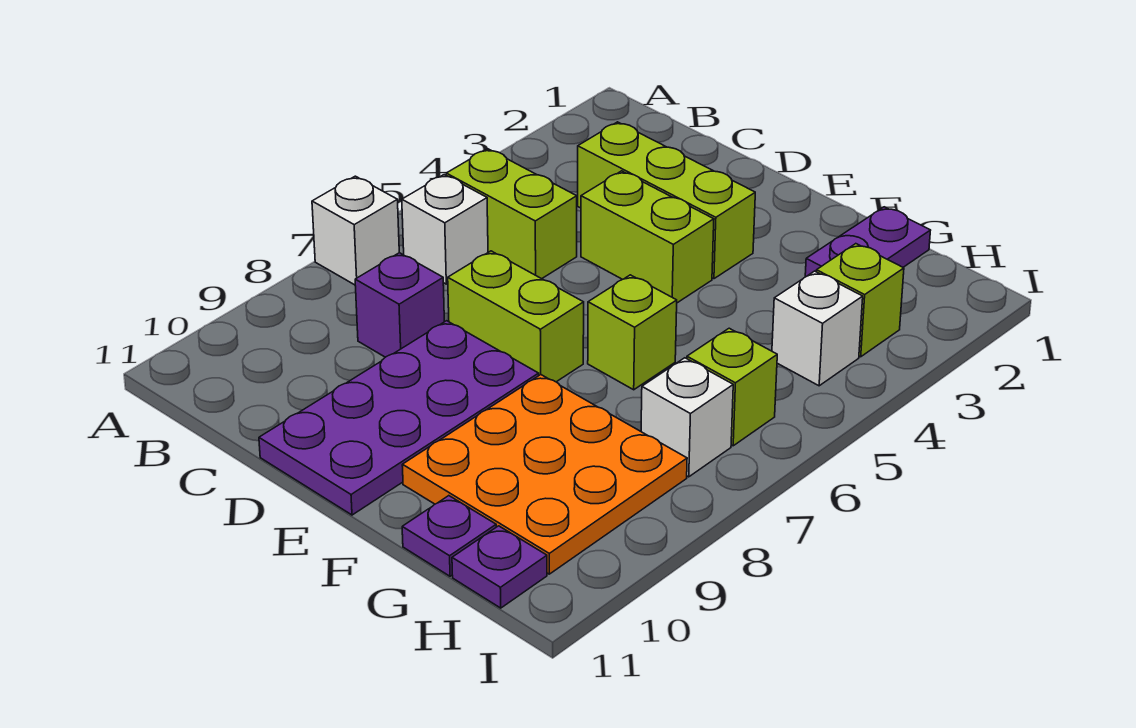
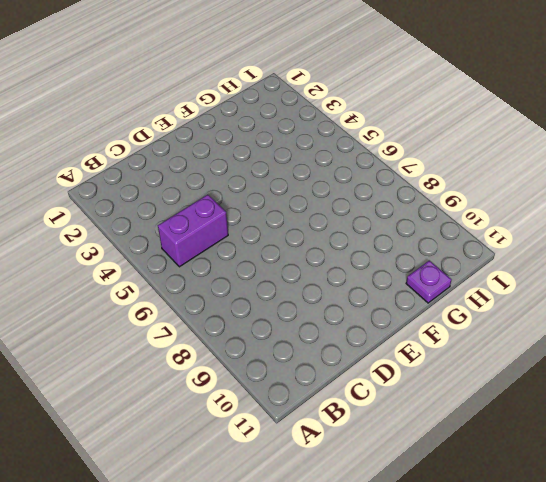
purple brick B5:C5 level 1 -> lime brick B5:C5 level 1
none -> white brick A7 level 1
none -> white brick B6 level 1
none -> lime brick C3:E3 level 1

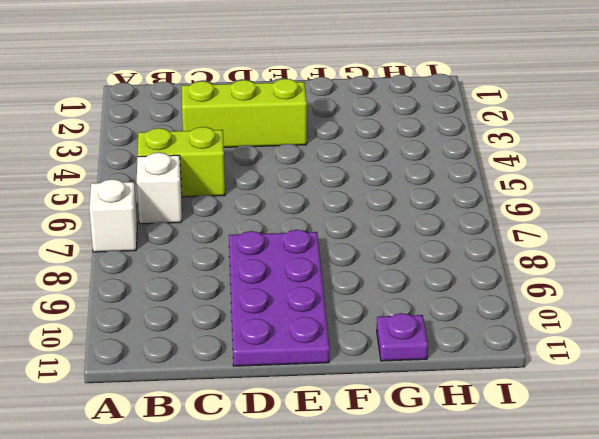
none -> purple brick C8 level 1
none -> lime brick D4:E4 level 1
none -> lime brick D7:E7 level 1

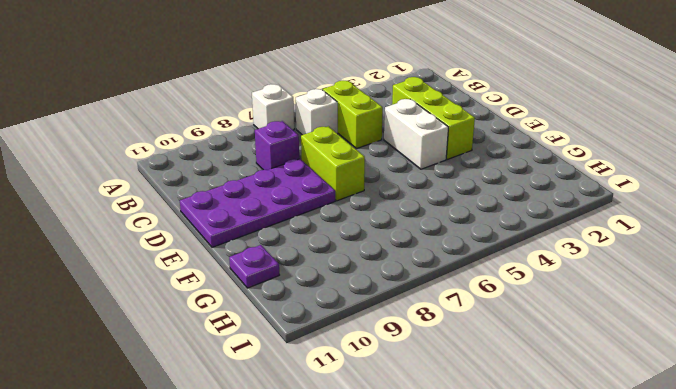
white brick D4:E4 level 1 -> lime brick D4:E4 level 1
none -> lime brick F6 level 1
none -> orange plate F8:H10 level 1
none -> purple plate G1:G2 level 1

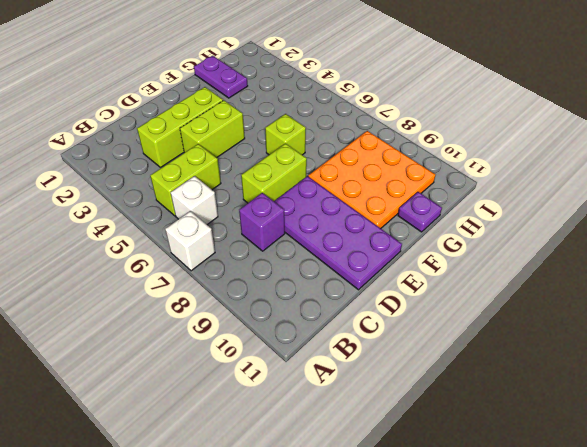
none -> lime brick H3 level 1
none -> white brick H4 level 1
none -> lime brick H6 level 1

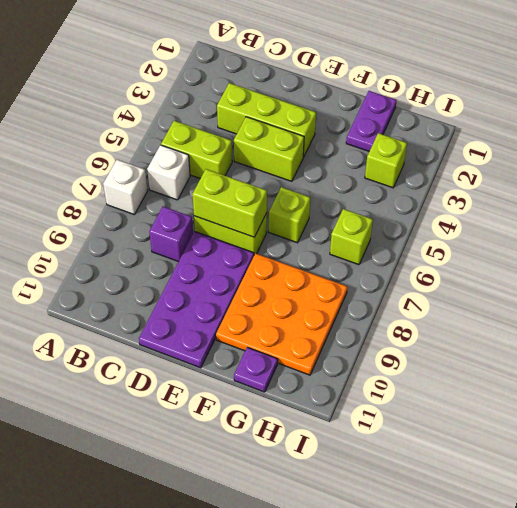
lime brick D7:E7 level 2 -> none
none -> white brick H4 level 1
none -> white brick H7 level 1
none -> purple plate H11 level 1

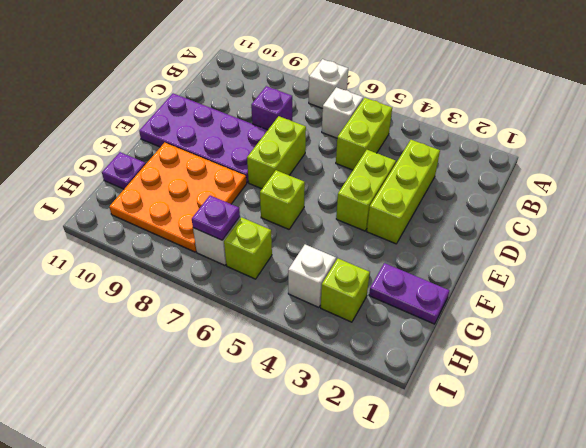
purple plate H7 level 2 -> purple plate H11 level 1

